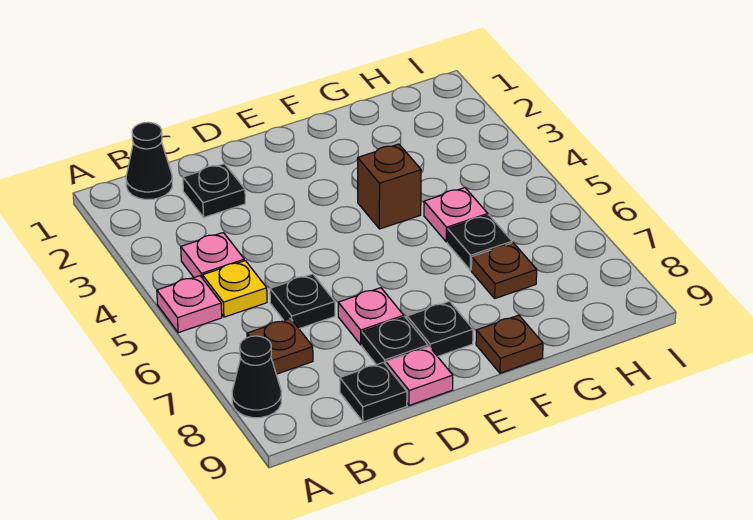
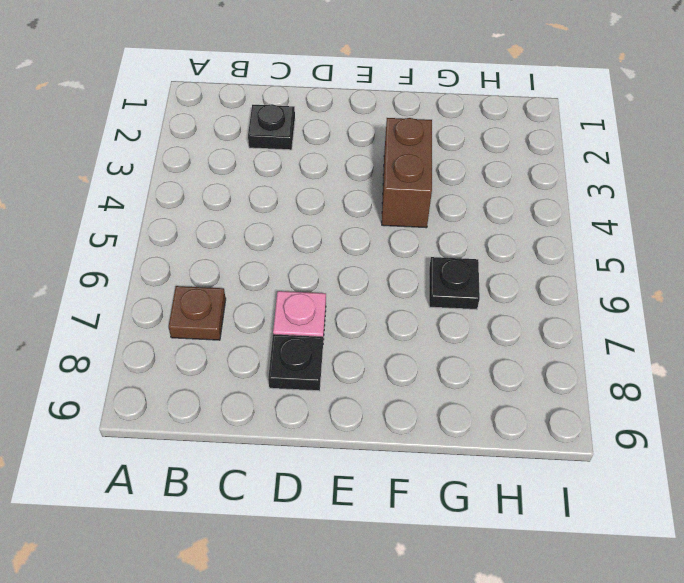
brown brick F3:F4 level 1 -> brown brick F4 level 1
none -> pink plate A5 level 1
none -> black cone A8 level 1
none -> black cone B1 level 1

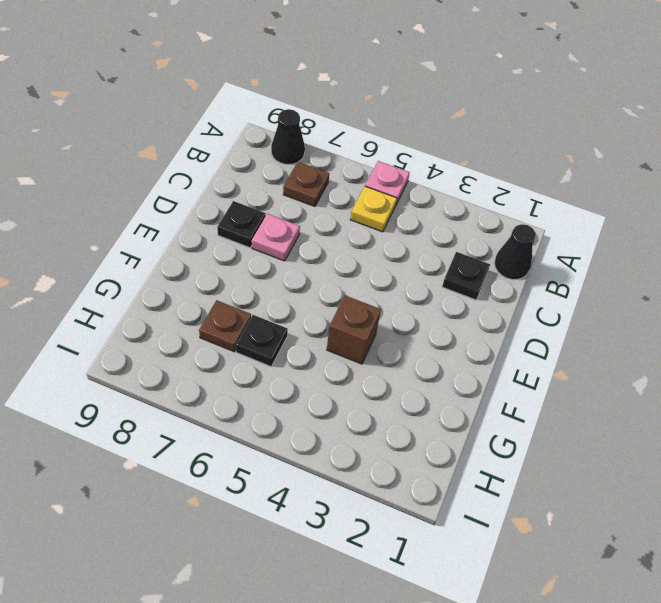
none -> pink plate B4 level 1
none -> black plate C6 level 1
none -> black plate C9 level 1

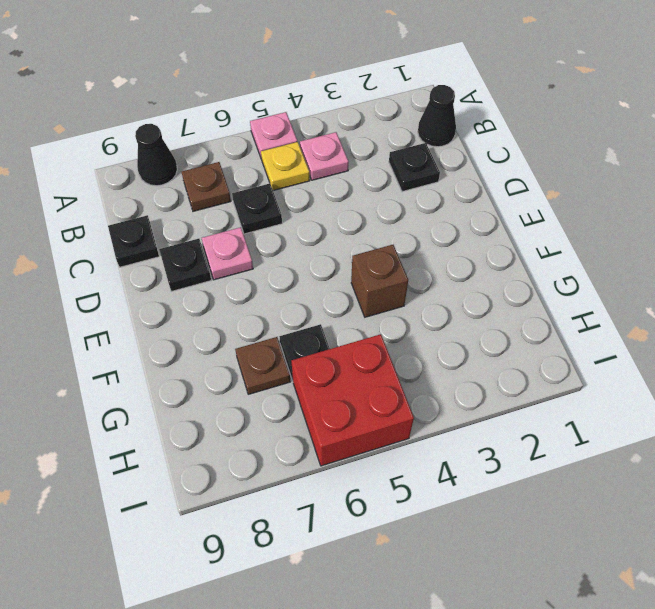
red brick H5:I6 level 1 -> none
none -> pink plate D9 level 1
none -> black plate E8 level 1
none -> brown plate F9 level 1

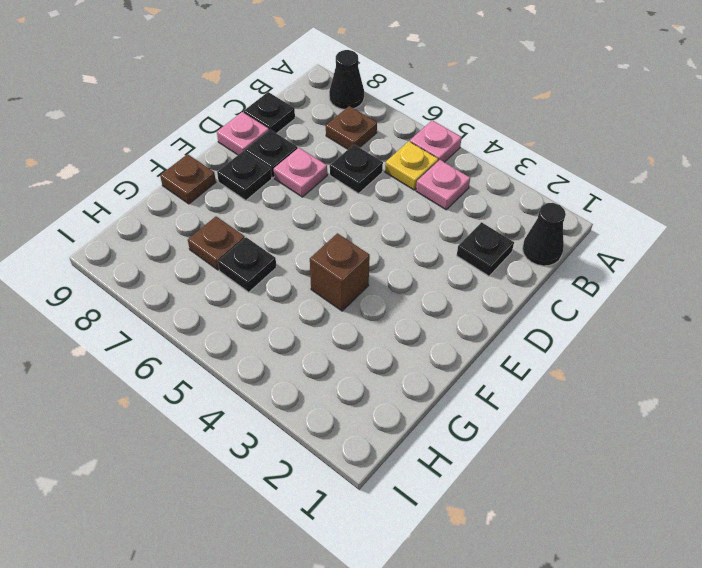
none -> pink plate G5 level 1

